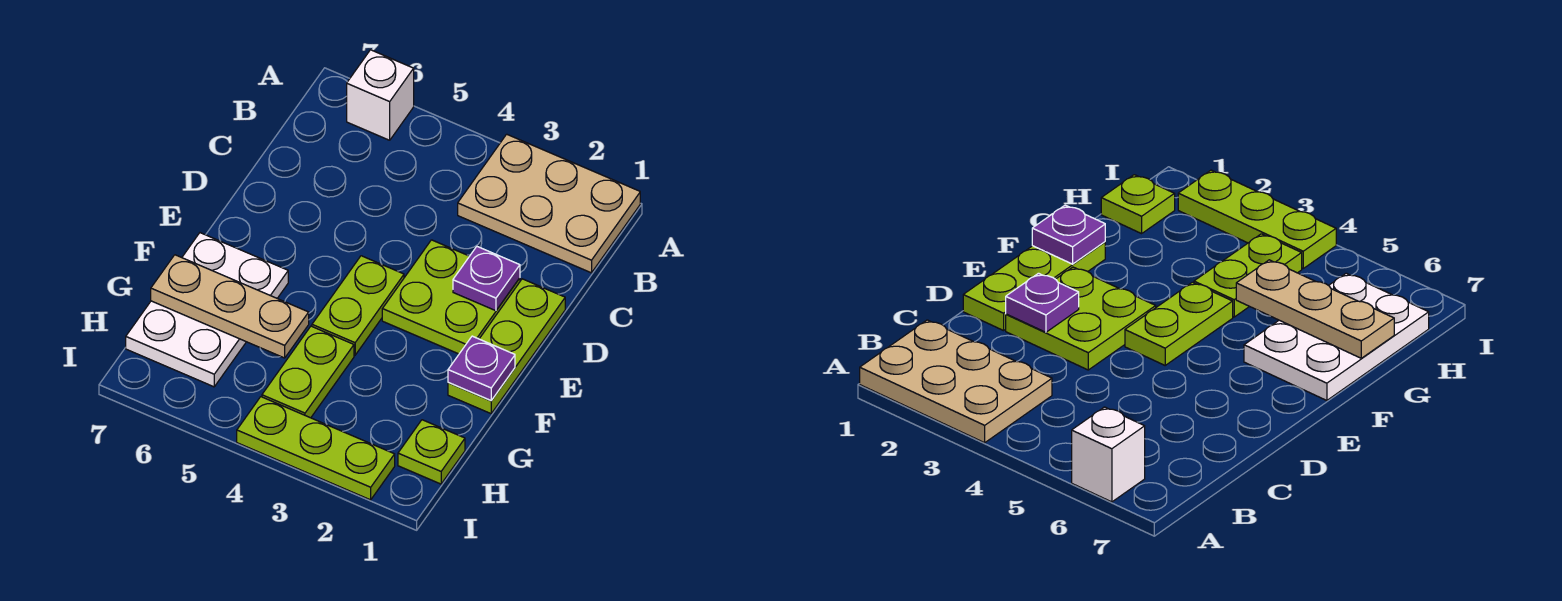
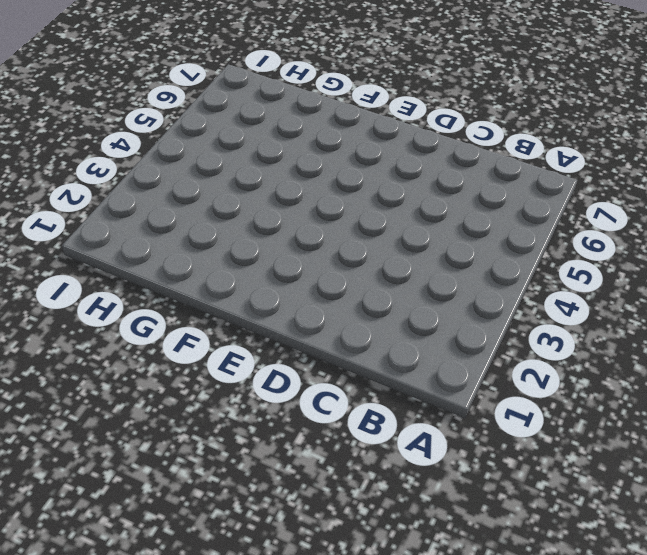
none -> tan plate A1:B3 level 1
none -> white brick A6 level 1
none -> lime plate D1:F1 level 1

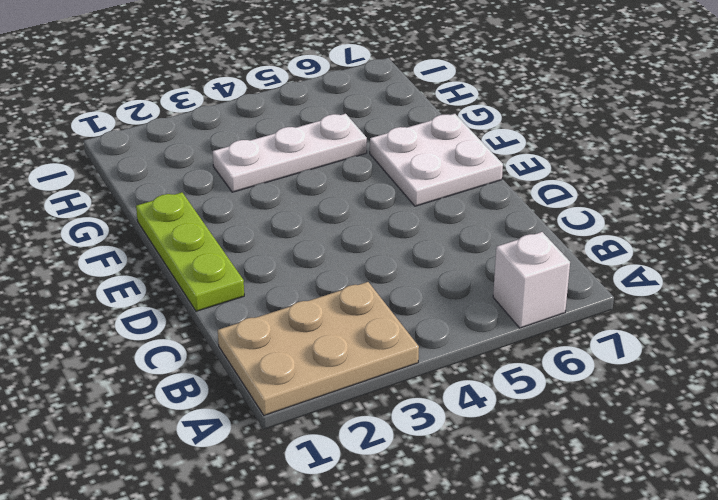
white plate E6:F7 level 1 -> white plate F6:H7 level 1
white plate G3:G5 level 1 -> lime plate G4:H4 level 1
none -> lime plate D2:E3 level 1
none -> lime plate E4:F4 level 1
none -> lime plate H1 level 1

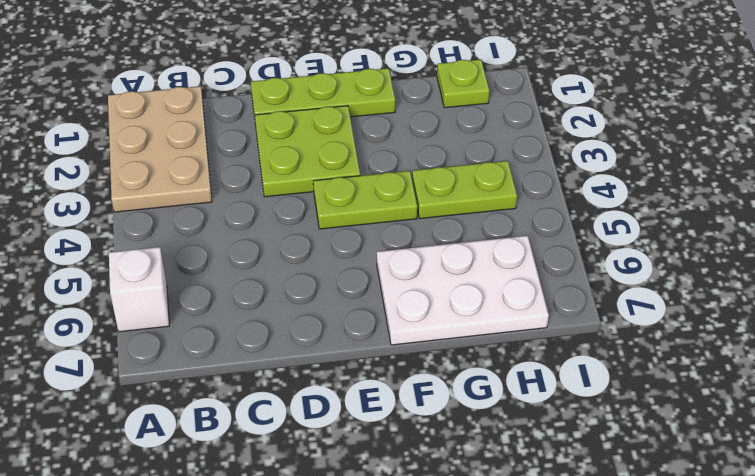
none -> lime plate I2:I4 level 1
none -> purple plate D2 level 2
none -> purple plate F1 level 2

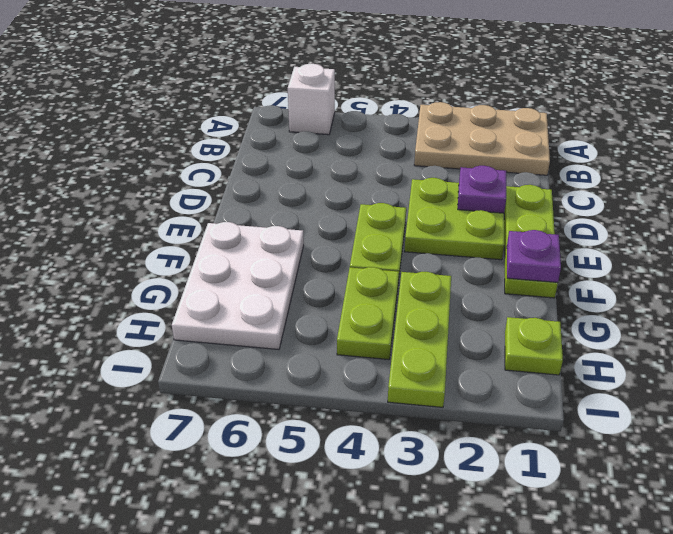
lime plate G3:I3 level 1 -> lime plate I2:I4 level 1
none -> tan plate G5:G7 level 2

